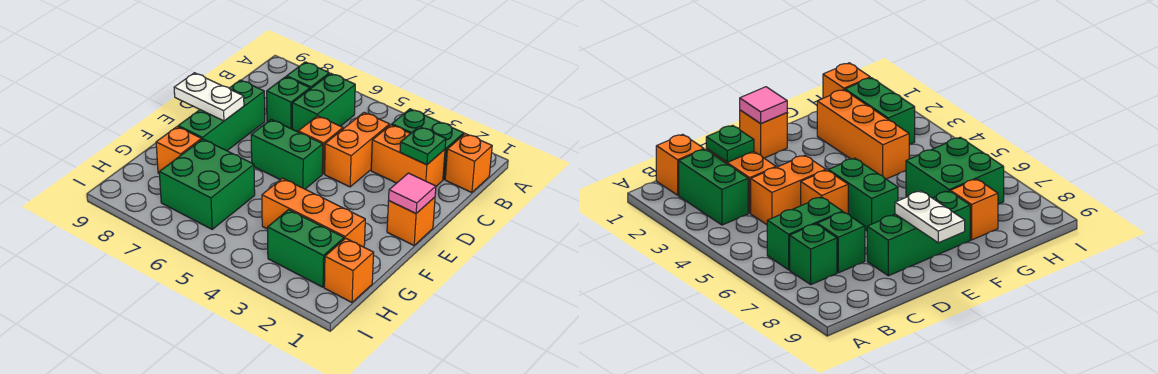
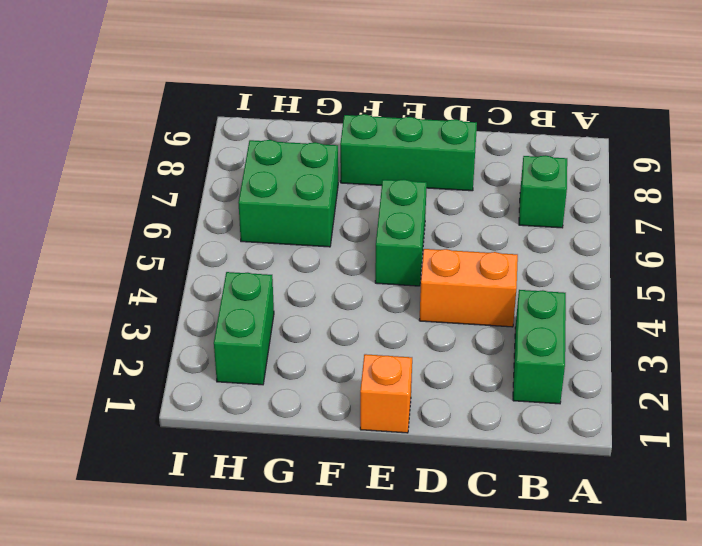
none -> orange brick B1 level 1
none -> green brick B6:C6 level 1
none -> orange brick C2:C3 level 1

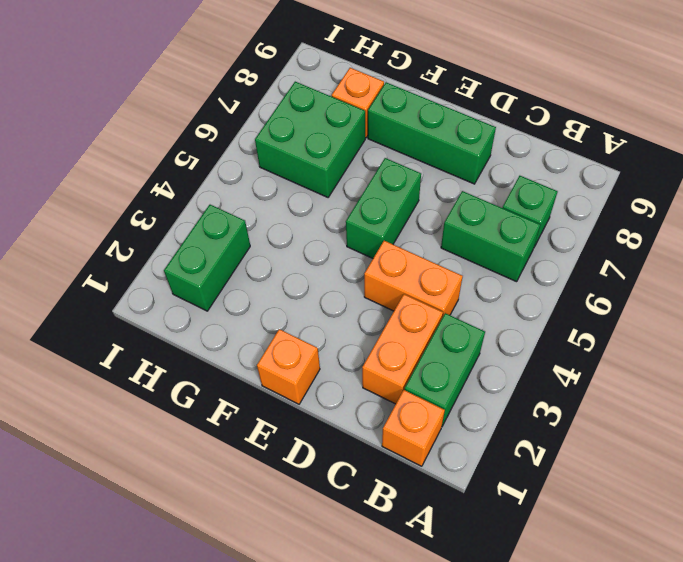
none -> green brick C7 level 1
none -> orange brick D5 level 1
none -> orange brick G2:G4 level 1

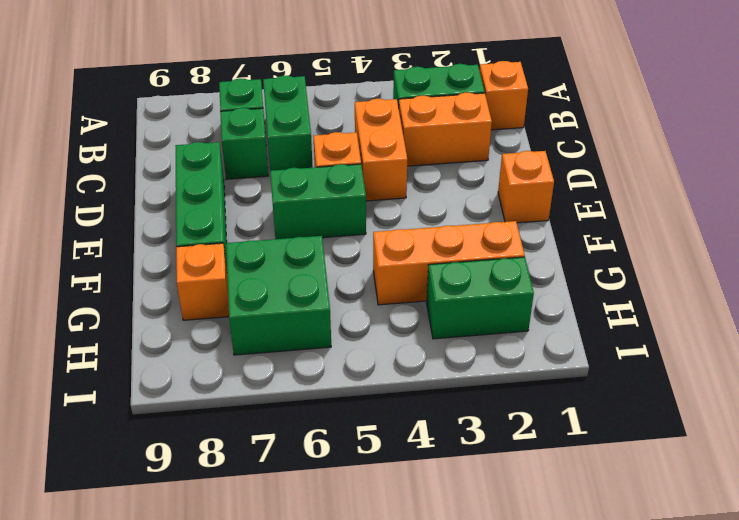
none -> orange brick H1 level 1
none -> green plate C2 level 2
none -> pink tile E1 level 2

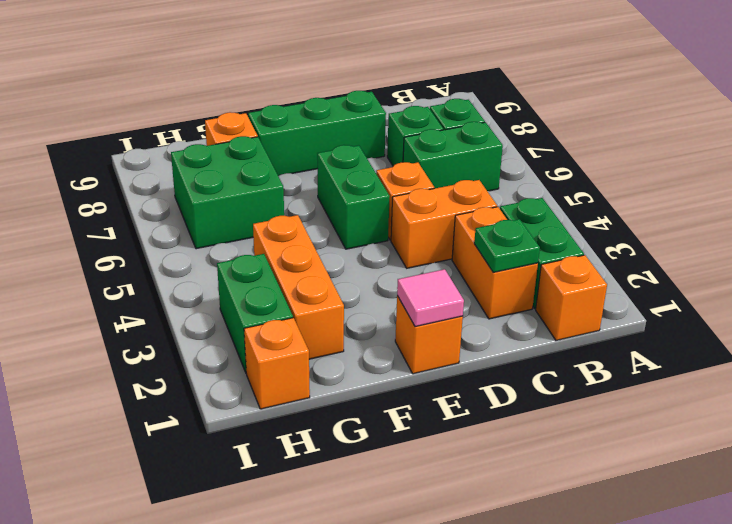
none -> white plate E8:E9 level 2

